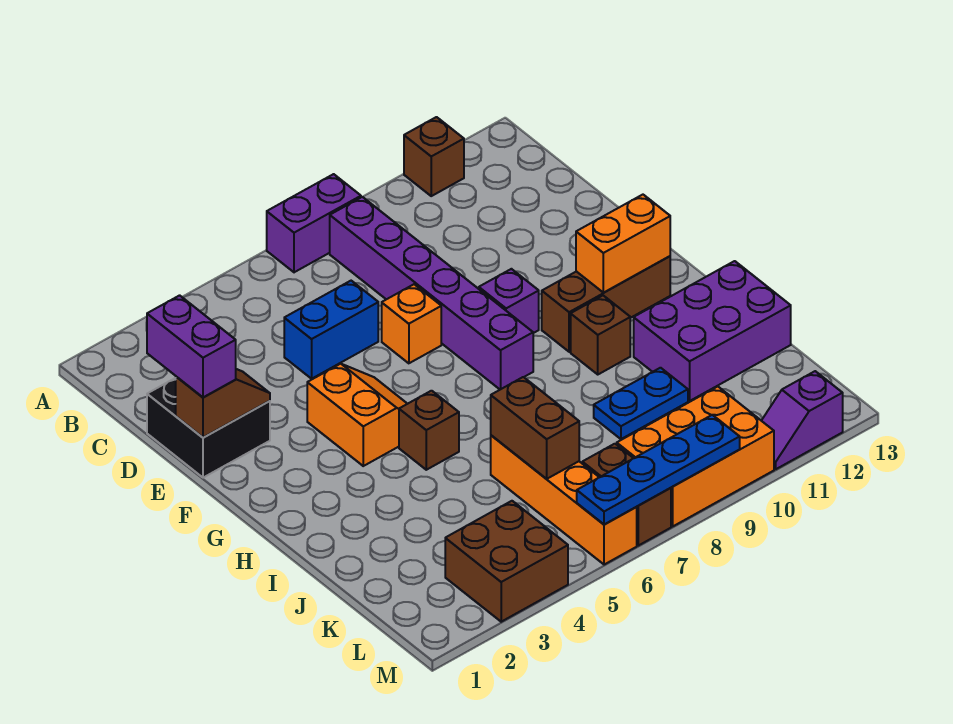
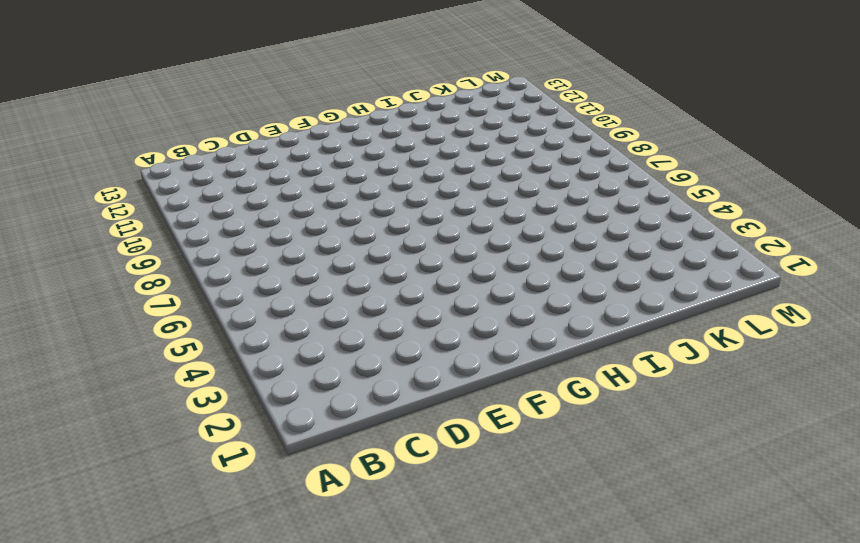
none -> purple brick A7:A8 level 1
none -> brown brick A11 level 1
none -> purple brick B8:G8 level 1

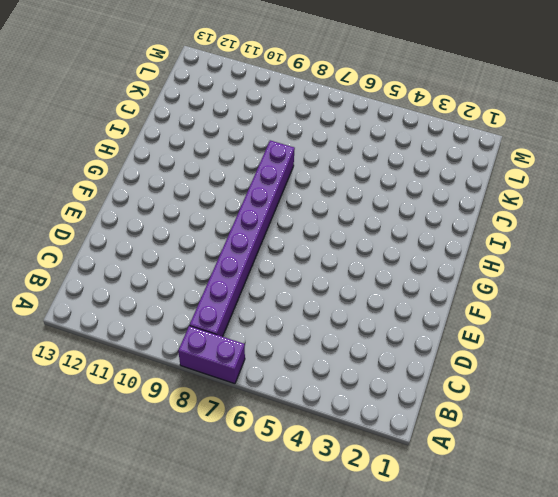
purple brick B8:I8 level 1 -> purple brick B8:G8 level 1
none -> brown brick A11 level 1
none -> black brick D1:E2 level 1
none -> blue brick D5:D6 level 1

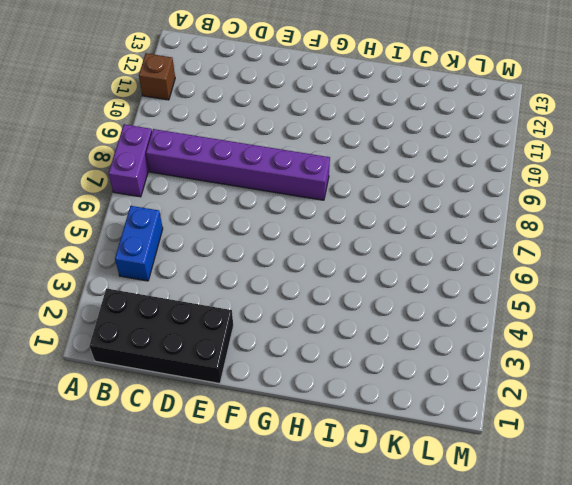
black brick B1:E2 level 1 -> black brick D1:E2 level 1
blue brick B4:B5 level 1 -> blue brick D5:D6 level 1
none -> orange brick E7 level 1
none -> orange slope F4:G5 level 1 top 4
none -> purple brick F9 level 1

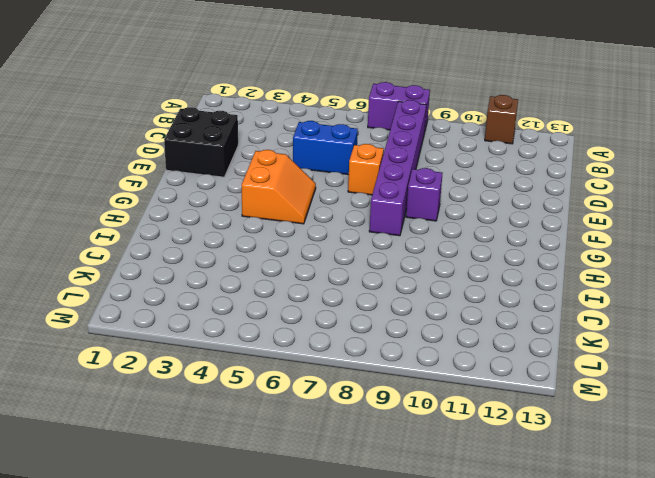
none -> brown brick G10:G12 level 1
none -> brown brick H5 level 1
none -> brown brick H10 level 1

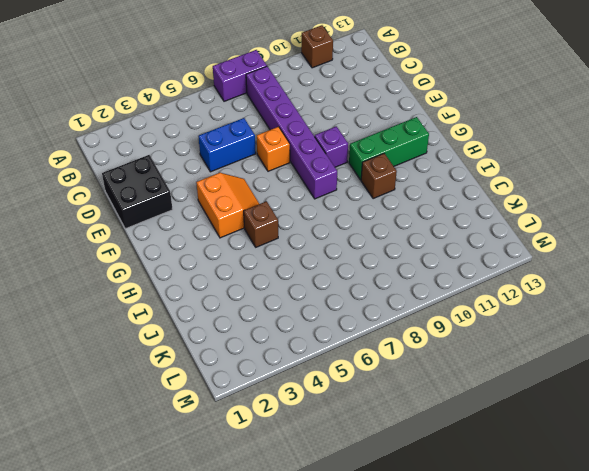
green brick G10:G12 level 1 -> brown brick G10:G12 level 1
none -> purple brick I11:J13 level 1
none -> orange brick J6:M6 level 1
none -> blue plate J9:J10 level 1

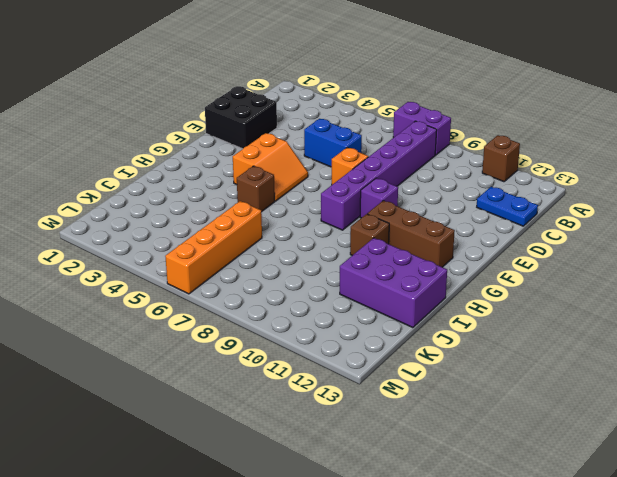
blue plate C12:C13 level 1 -> blue plate J9:J10 level 1
none -> brown brick L3:M4 level 1
none -> brown brick L7:M7 level 1
none -> orange brick L8:M10 level 1

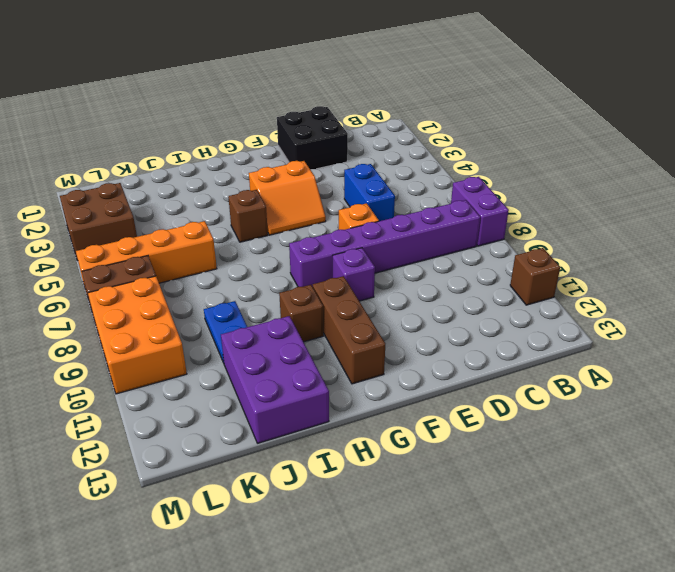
none -> purple slope M11:M12 level 1 top 12
none -> brown slope E1:E2 level 2 top 1
none -> orange brick G11:G12 level 2

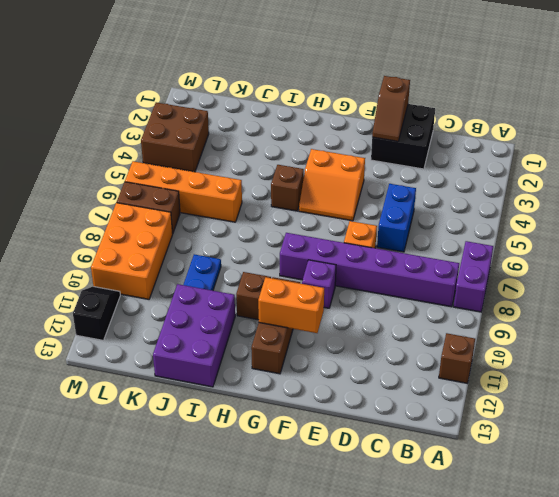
orange brick F11:G11 level 2 -> orange brick G11:G12 level 2
black slope M11:M12 level 1 top 12 -> purple slope M11:M12 level 1 top 12
none -> brown brick J6:K6 level 2
none -> blue plate M6:M9 level 2
none -> purple brick D1:E1 level 3

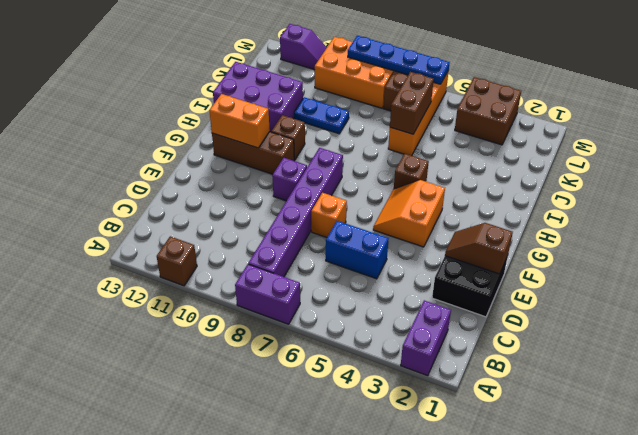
purple brick A2:B2 level 1 -> purple brick D1:E1 level 3

